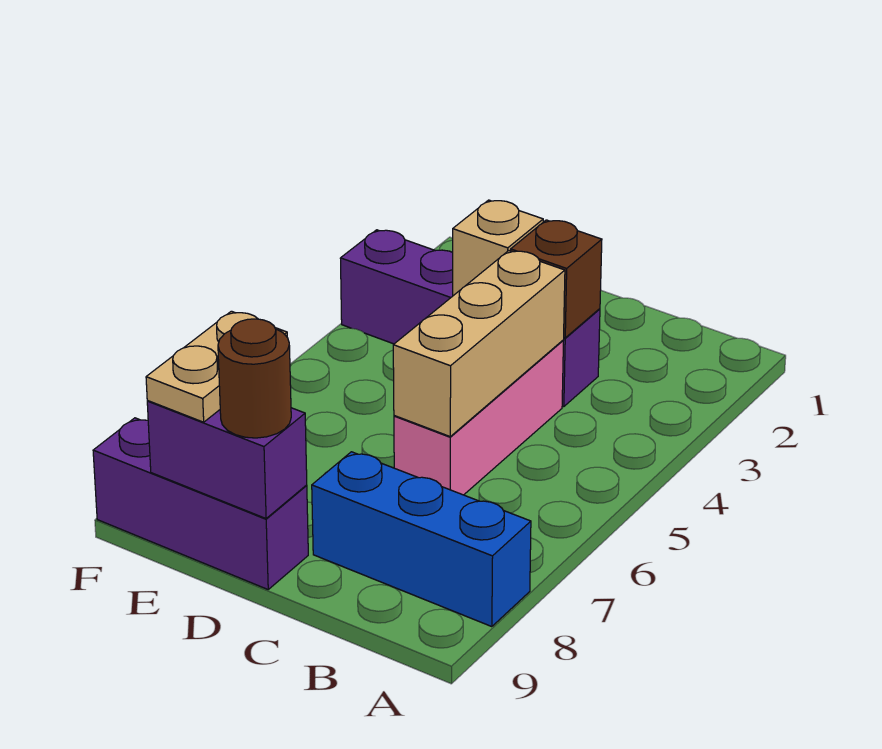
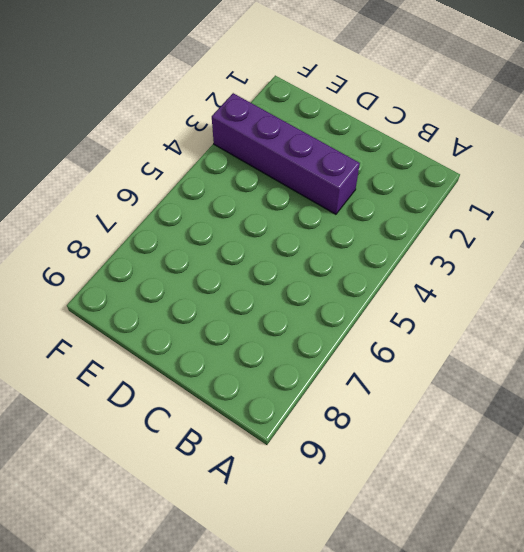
none -> blue brick A8:C8 level 1
none -> pink brick C4:C6 level 1

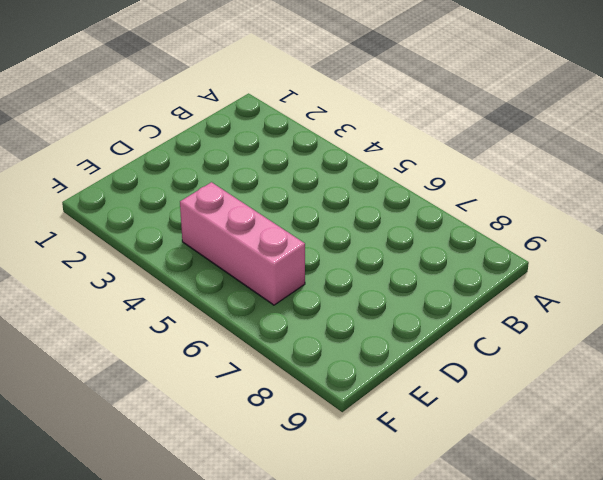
pink brick E4:E6 level 1 -> pink brick C4:C6 level 1
none -> blue brick A8:C8 level 1
none -> purple brick C3:F3 level 1

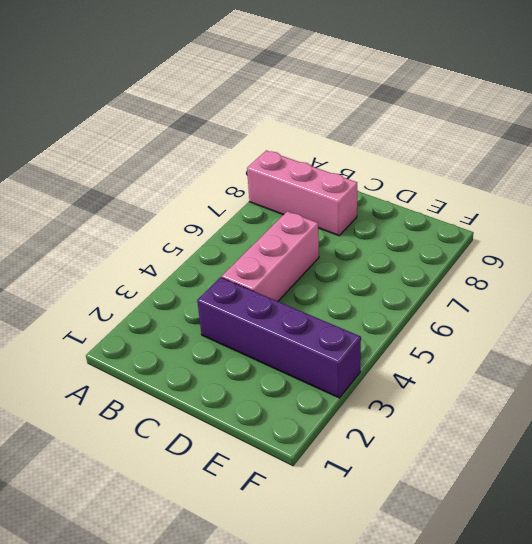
pink brick A8:C8 level 1 -> blue brick A8:C8 level 1
none -> purple brick D9:F9 level 1
none -> brown brick C3 level 2

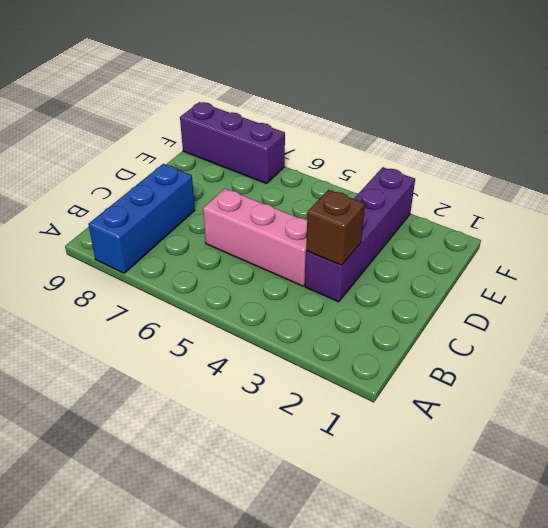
purple brick F7:F9 level 1 -> purple brick D9:F9 level 1
none -> tan brick C4:C6 level 2
none -> tan brick D3 level 2

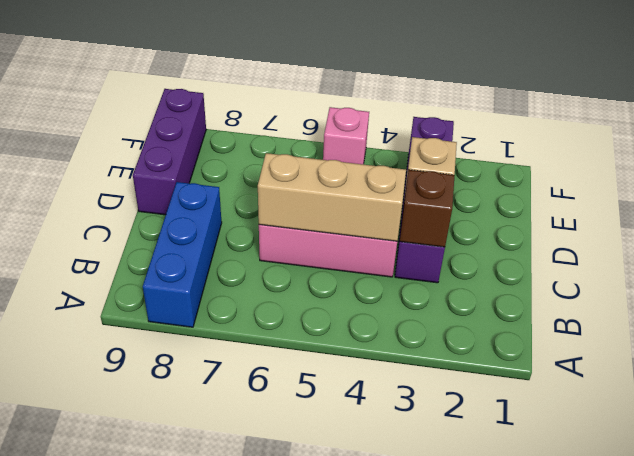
pink brick F5 level 1 -> none
none -> purple brick D9:E9 level 2
none -> brown round brick D9 level 3

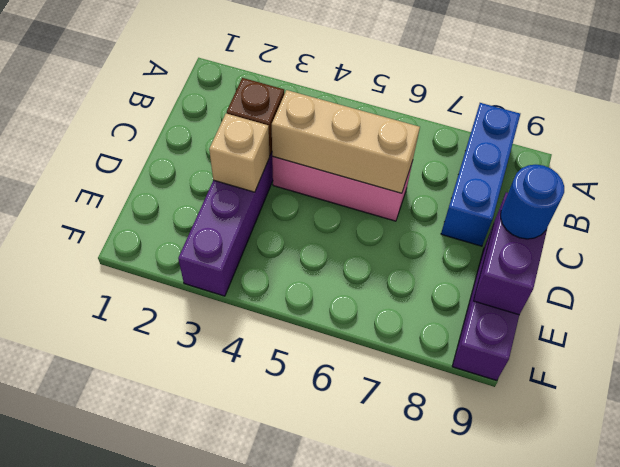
blue round brick D9 level 3 -> brown round brick D9 level 3
none -> tan plate E8:E9 level 3

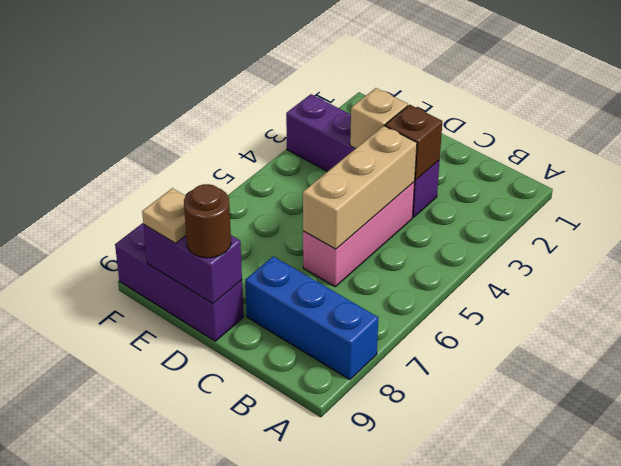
tan plate E9 level 3 -> tan plate E8:E9 level 3

